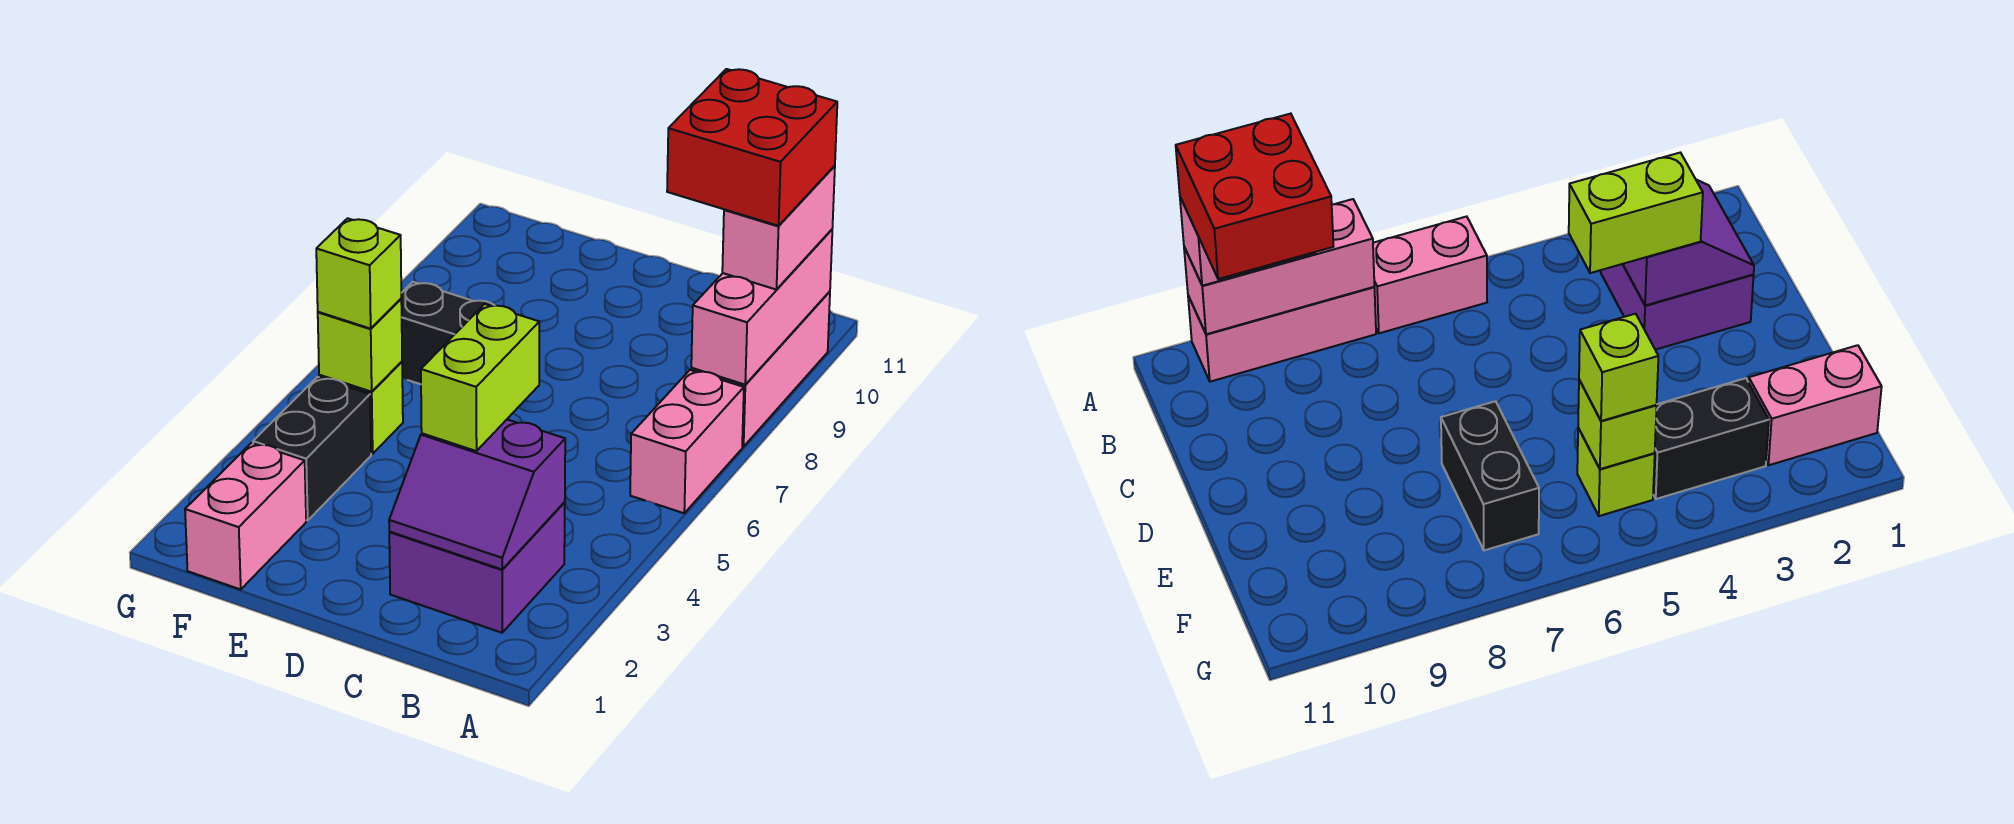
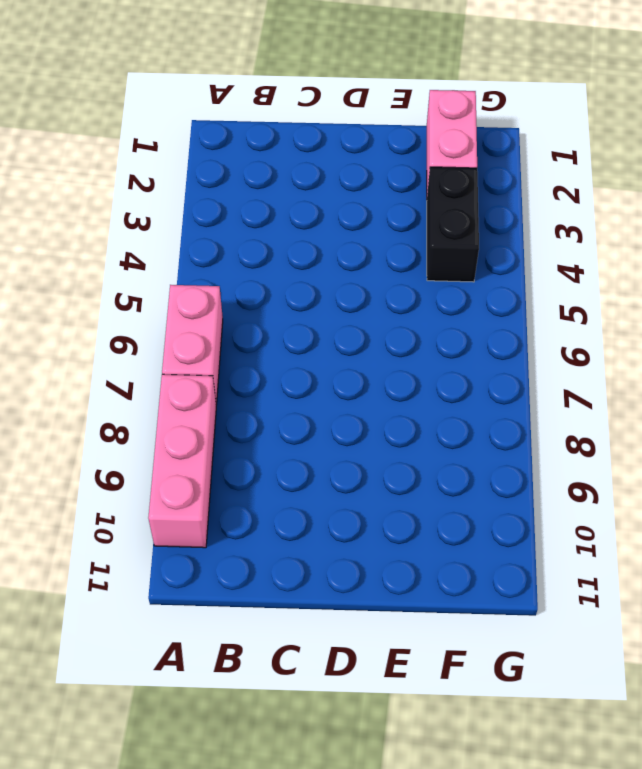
none -> purple brick B2:C3 level 1
none -> black brick E7:F7 level 1
none -> lime brick F5 level 1

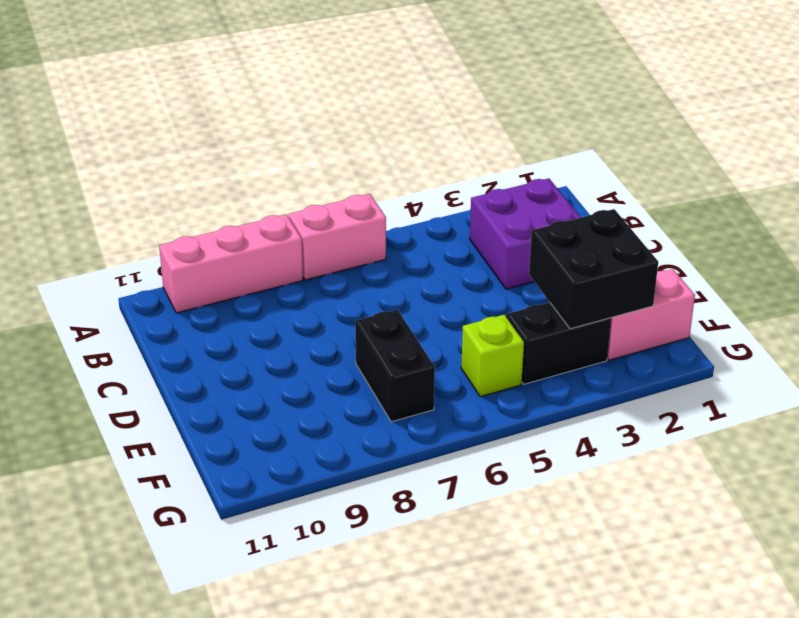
black brick E2:F3 level 2 -> none
none -> pink brick A8:A10 level 2
none -> purple slope B2:C3 level 2 top 3
none -> lime brick F5 level 2

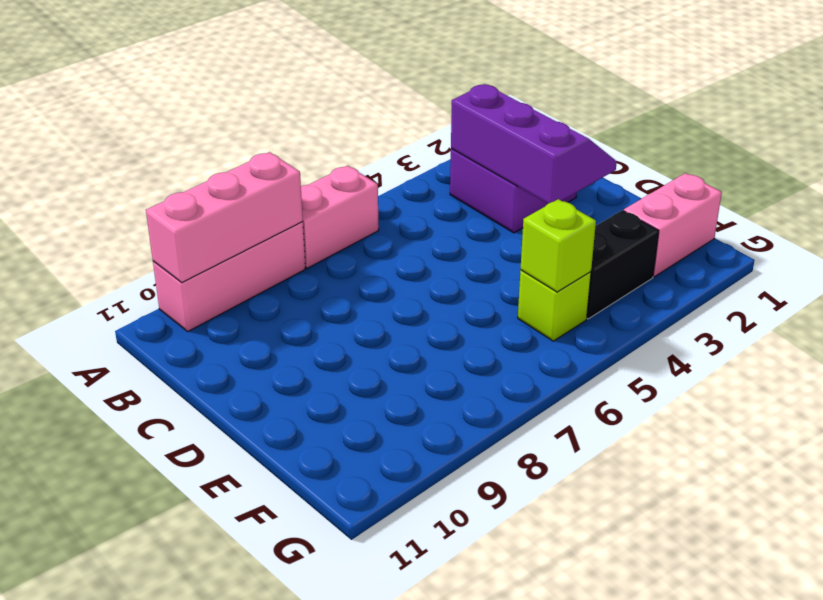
purple slope B2:D3 level 2 top 3 -> purple slope B2:C3 level 2 top 3
none -> black brick E7:F7 level 1
none -> pink brick A9:A10 level 3
none -> lime brick C3:C4 level 3

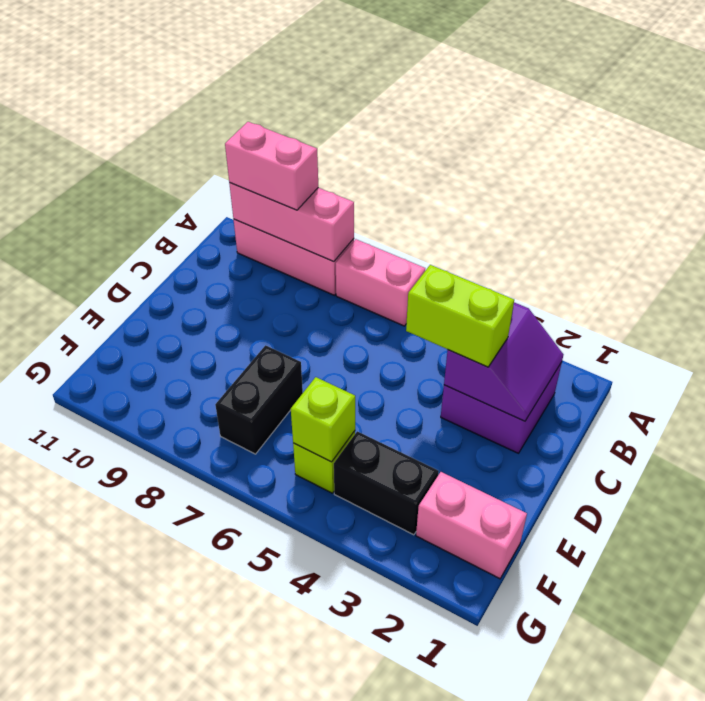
none -> lime brick F5 level 3
none -> red brick A9:B10 level 4

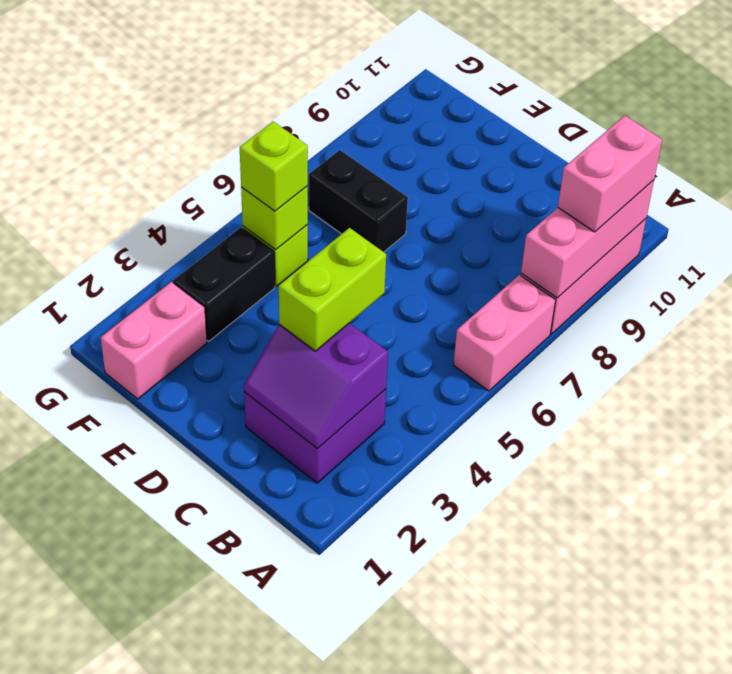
none -> red brick A9:B10 level 4

